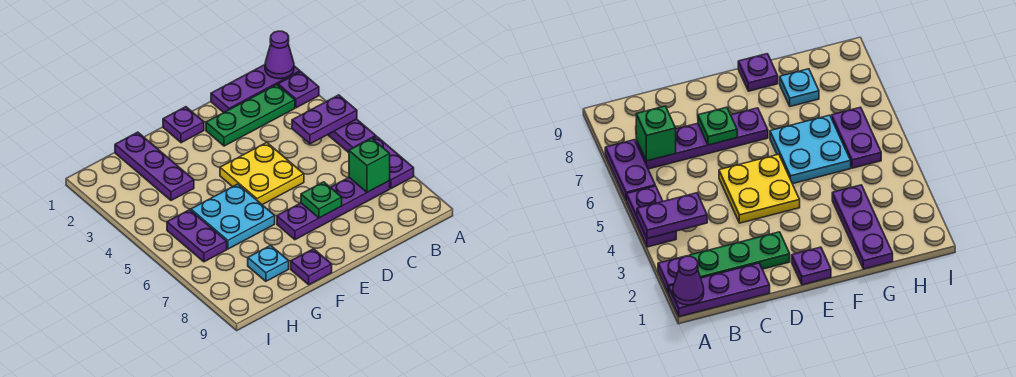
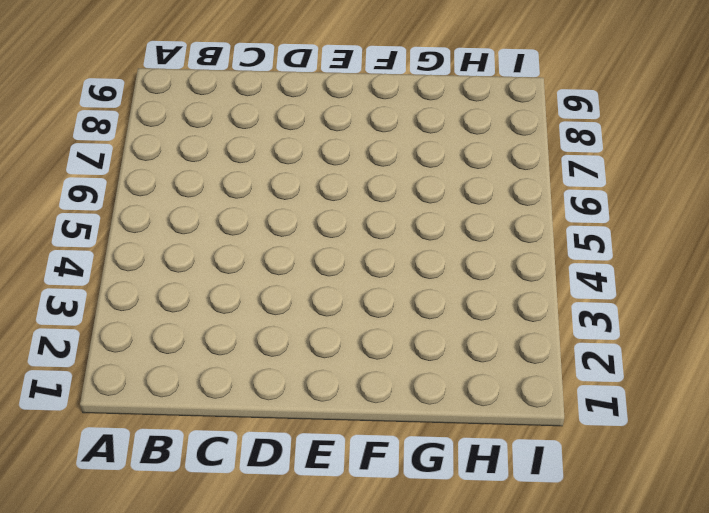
none -> purple plate A1:C1 level 1
none -> purple plate A2 level 1
none -> purple plate A4:A5 level 1

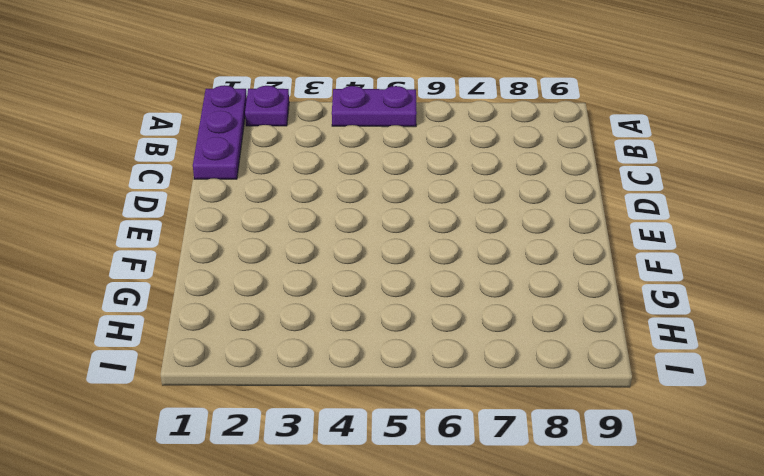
none -> purple plate A6:A7 level 1
none -> green plate B2:D2 level 1
none -> purple plate B7:E7 level 1

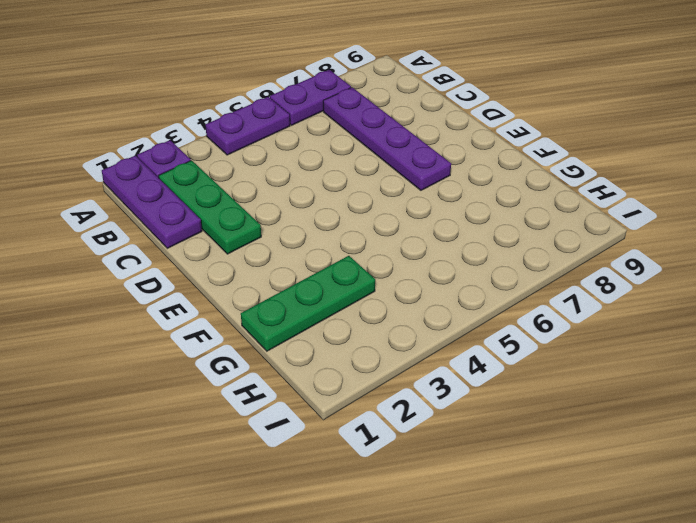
green plate G1:G3 level 1 -> purple plate G1:G3 level 1
none -> yellow plate D4:E5 level 1
none -> purple plate E1 level 1
none -> cyan plate F5:G6 level 1

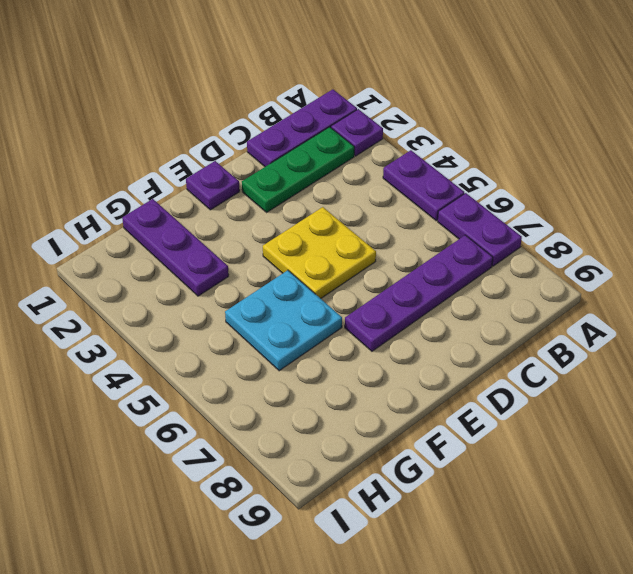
none -> purple plate F9 level 1
none -> cyan plate G8 level 1
none -> purple plate H5:H6 level 1

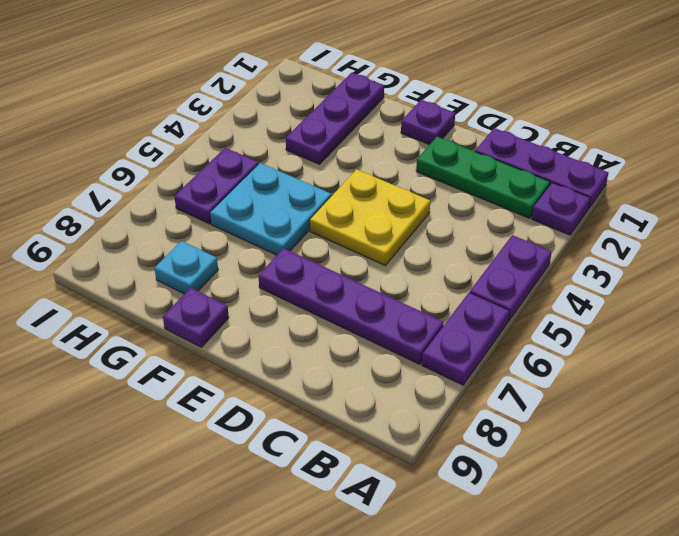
none -> purple cone A1 level 2
none -> purple plate A4:B4 level 2
none -> green brick B7 level 2

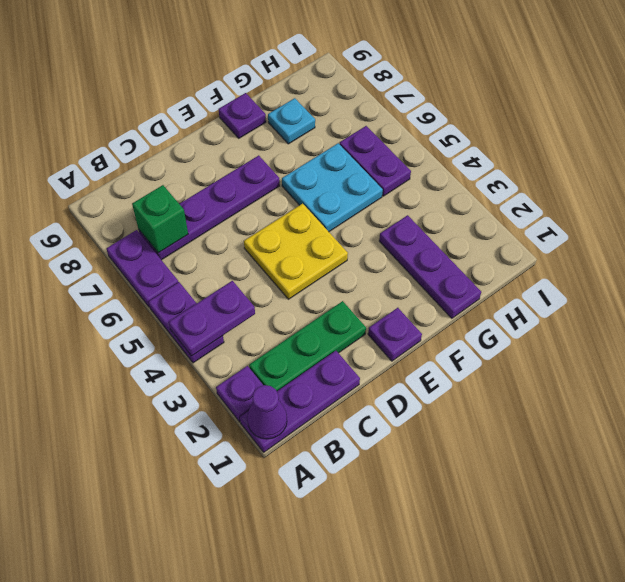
none -> green plate D7 level 2

